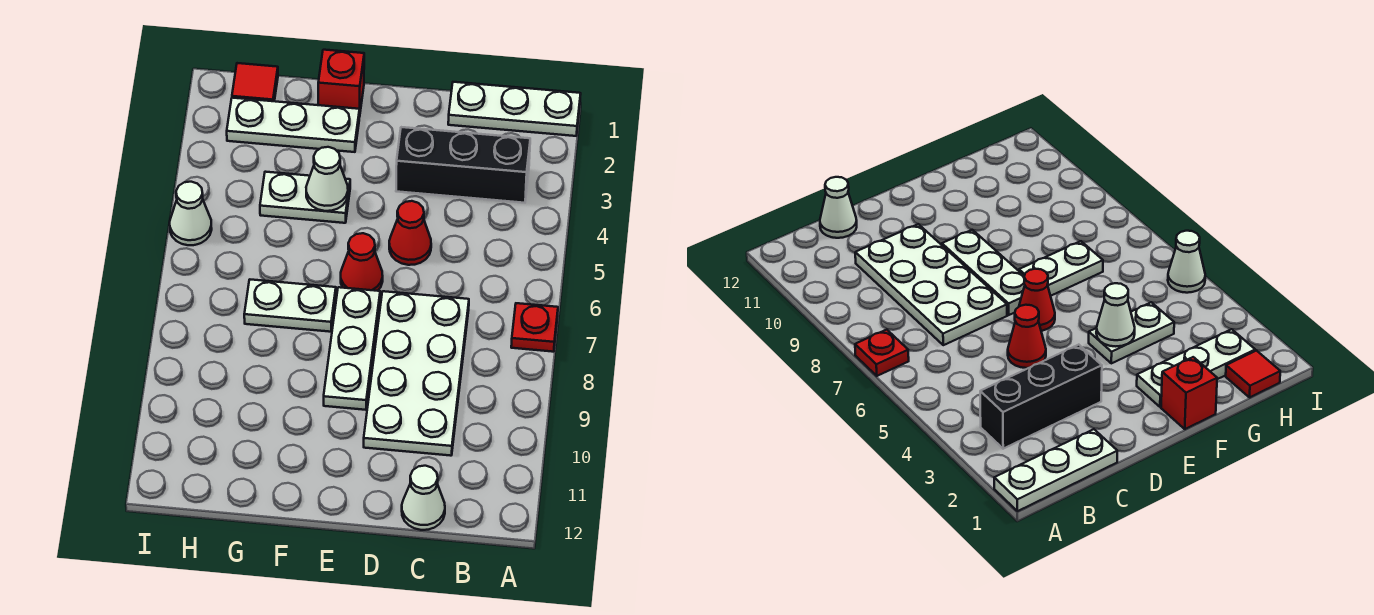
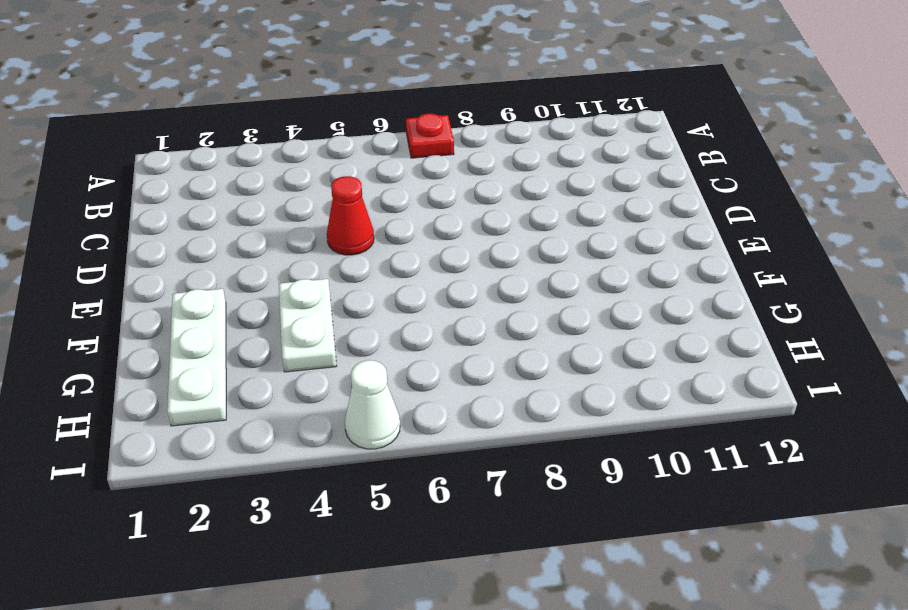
none -> white plate A1:C1 level 1
none -> black brick B3:D3 level 1
none -> white plate C7:D10 level 1

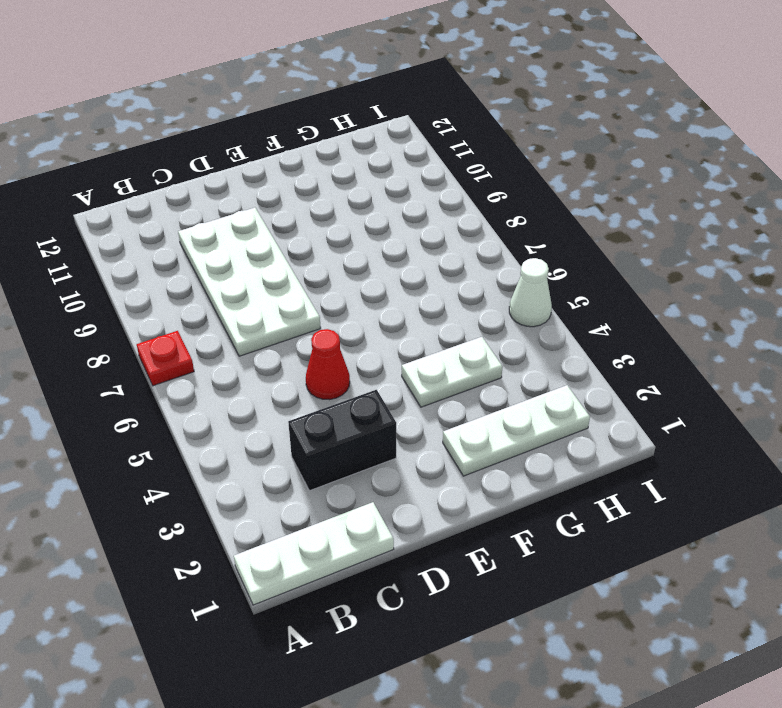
black brick C3:D3 level 1 -> black brick B3:D3 level 1
none -> white cone C12 level 1
none -> red cone E6 level 1
none -> white plate E7:E9 level 1

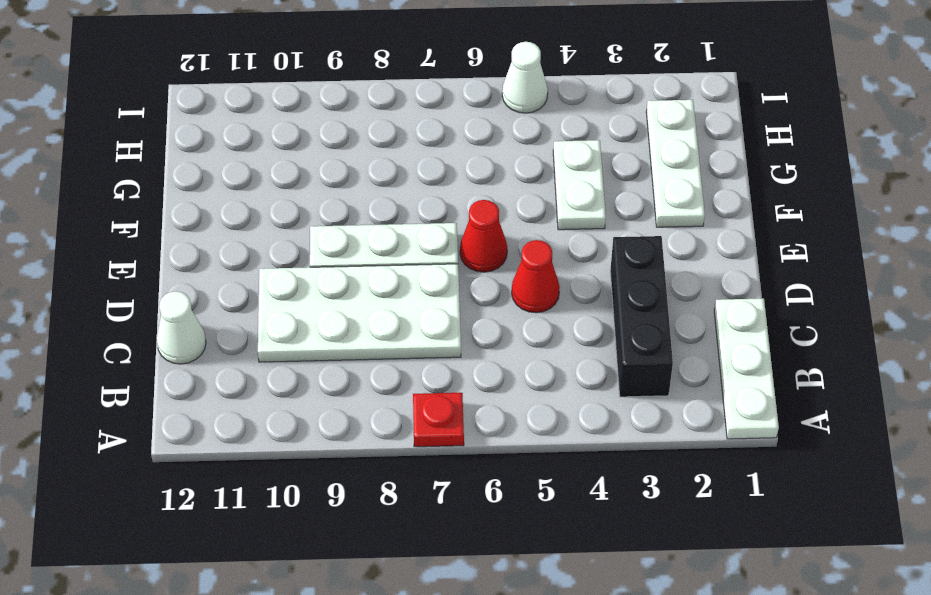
none -> red brick F1 level 1
none -> white plate F7:G7 level 1
none -> red tile H1 level 1

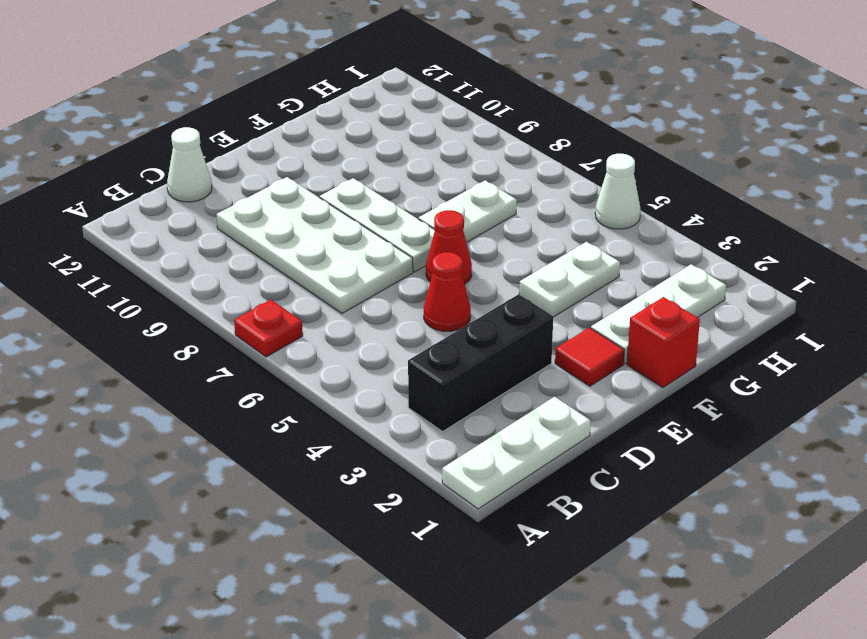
red tile E2 level 1 -> red tile H1 level 1
none -> white cone F4 level 2

